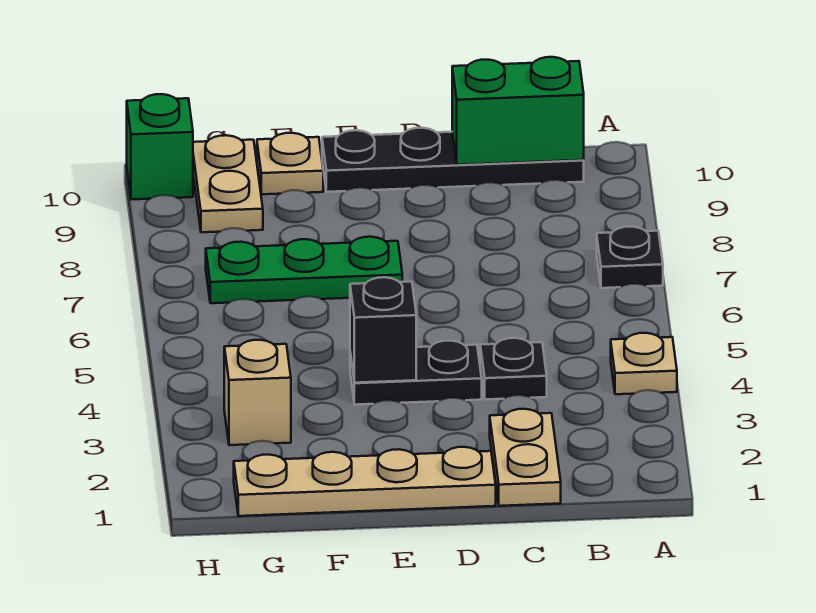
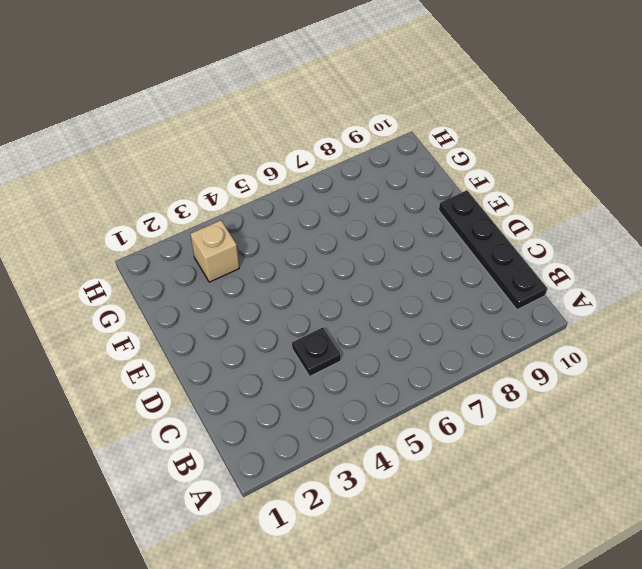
none -> tan plate A4 level 1
none -> black plate A7 level 1
none -> tan plate C1:C2 level 1

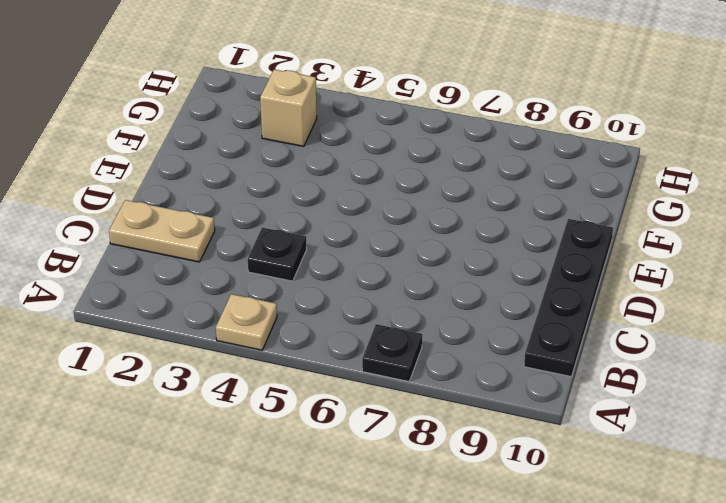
none -> tan plate D1:G1 level 1
none -> black plate D4:E4 level 1
none -> green plate E7:G7 level 1

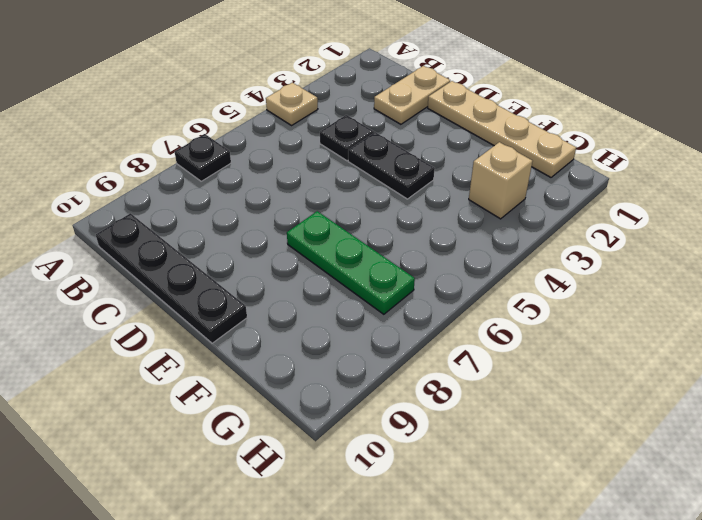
none -> tan plate F10 level 1
none -> tan plate G9:G10 level 1
none -> green brick H10 level 1

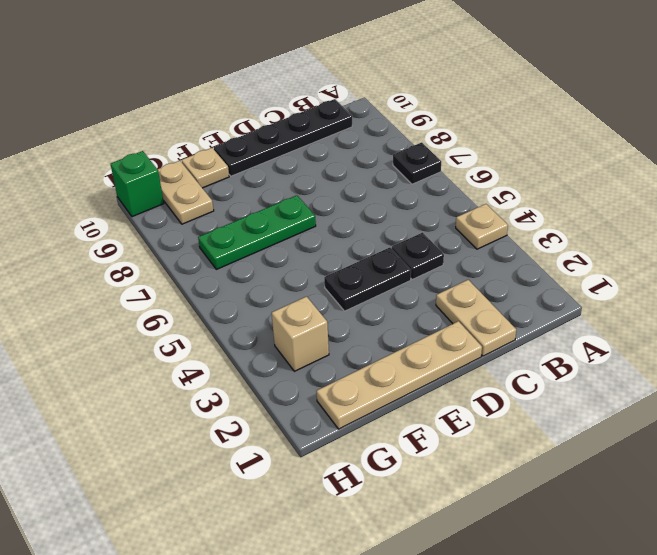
none -> green brick B10:C10 level 2
none -> black brick E4 level 2

